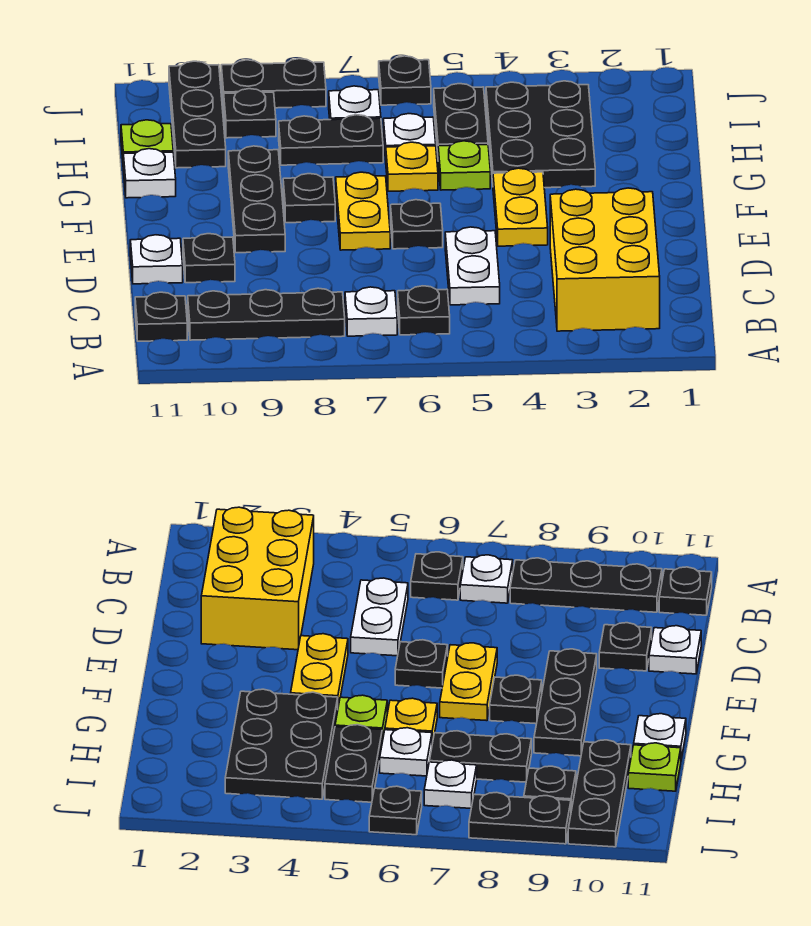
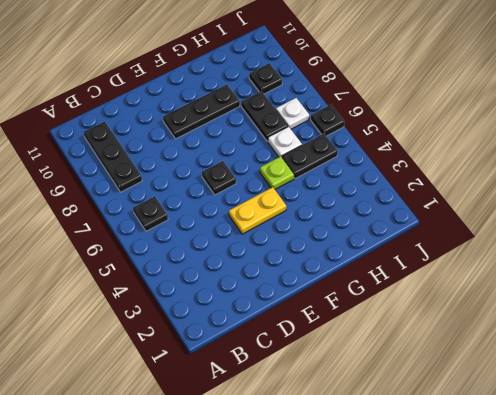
none -> yellow brick B2:D3 level 1
none -> white plate B7 level 1
none -> black plate B11 level 1

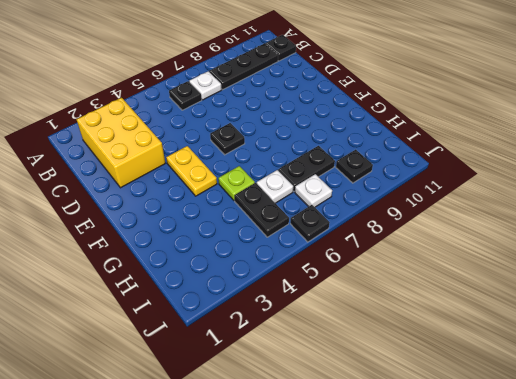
none -> white plate C5:D5 level 1
none -> black plate D10 level 1
none -> white plate D11 level 1

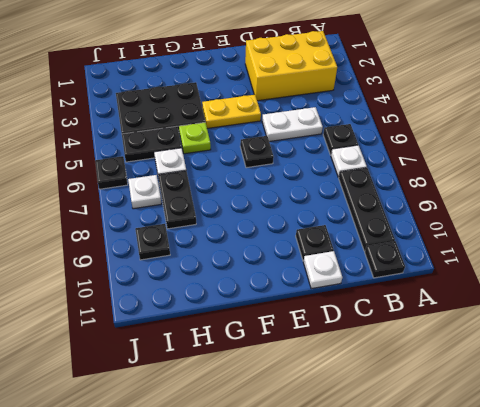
none -> yellow plate E7:F7 level 1
none -> black plate E9:G9 level 1
none -> black plate F8 level 1

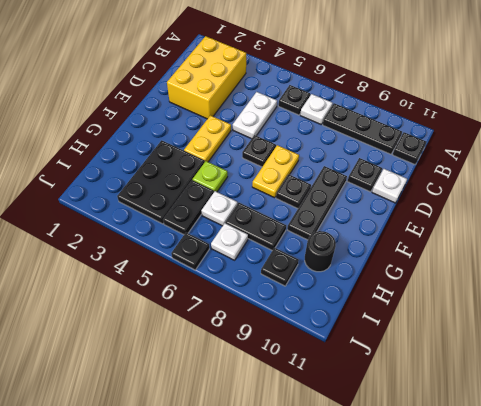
black round brick H10 level 1 -> black plate H10:J10 level 1
none -> yellow plate G6 level 1
none -> white plate G11 level 1
none -> lime plate H11 level 1

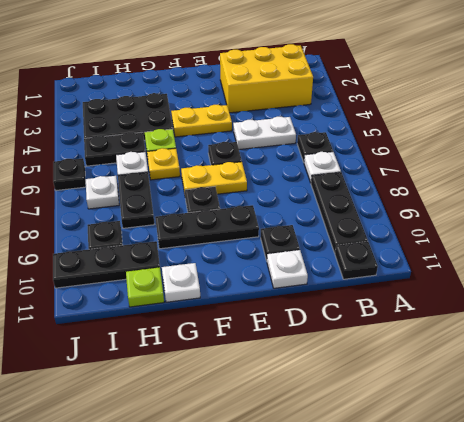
none -> black plate J8:J9 level 1

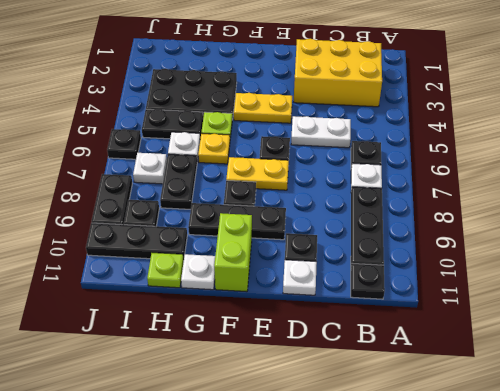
lime brick F10:F11 level 1 -> none

